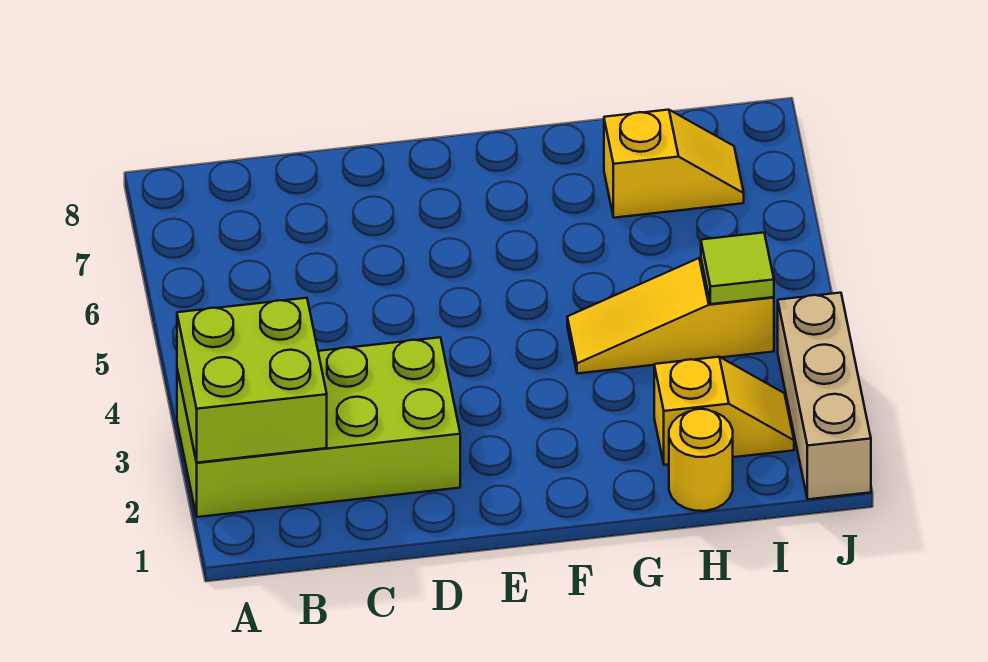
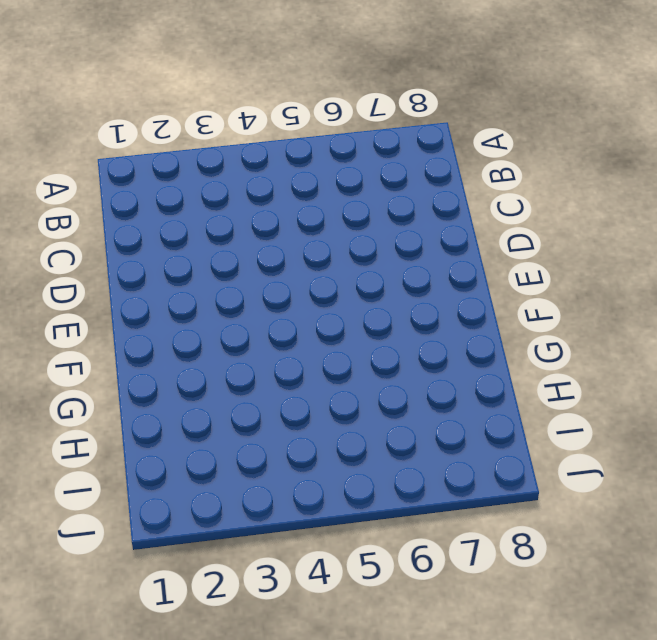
none -> lime brick A2:D3 level 1
none -> yellow slope G4:I4 level 1 top I

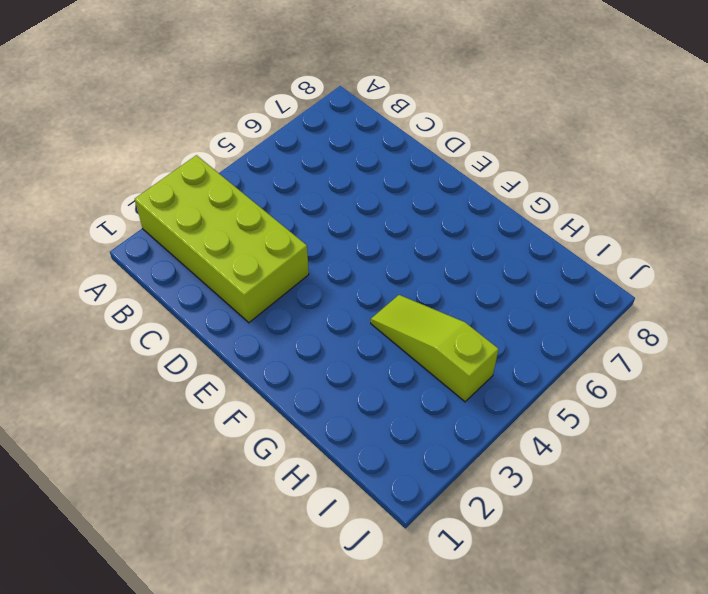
lime slope G4:I4 level 1 top I -> yellow slope G4:I4 level 1 top I
none -> yellow round brick H1 level 1
none -> yellow slope H2:I2 level 1 top H

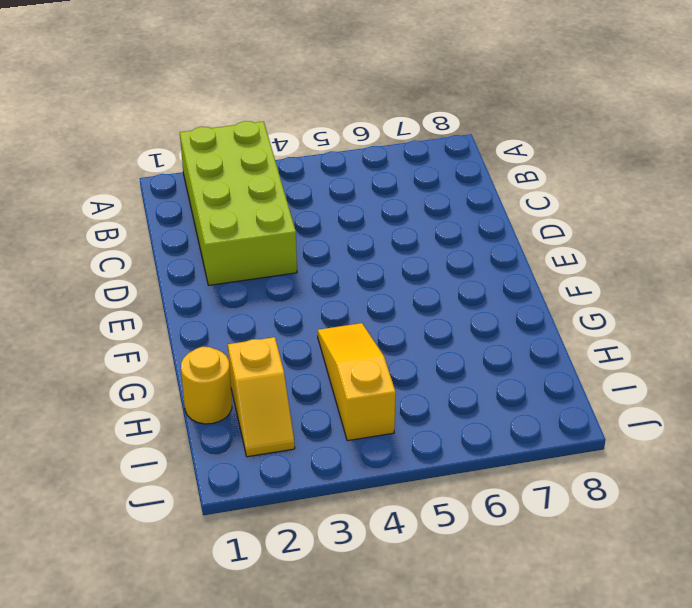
none -> yellow slope H7:I7 level 1 top H
none -> tan brick J1:J3 level 1

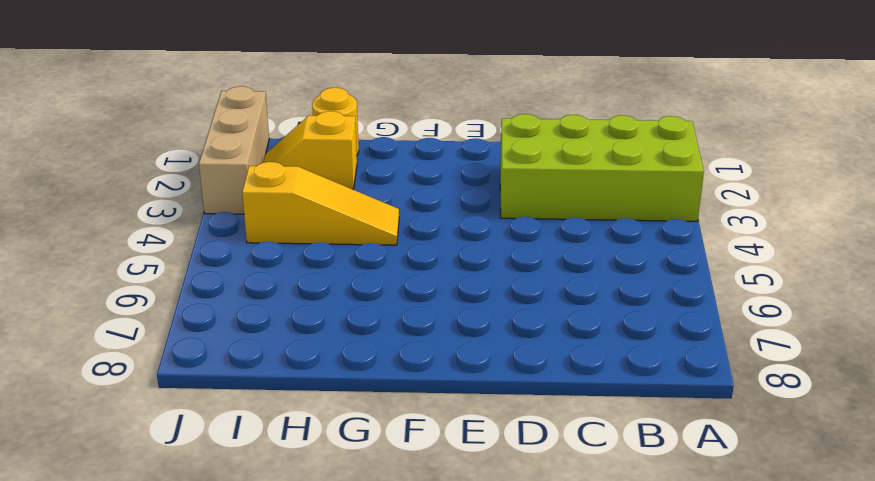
none -> yellow slope H7:I7 level 1 top H
none -> lime brick A2:B3 level 2

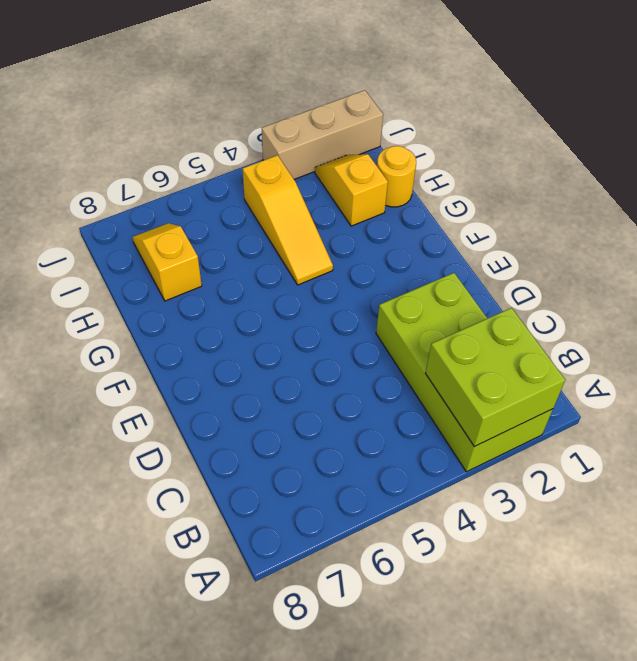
none -> lime tile I4 level 2

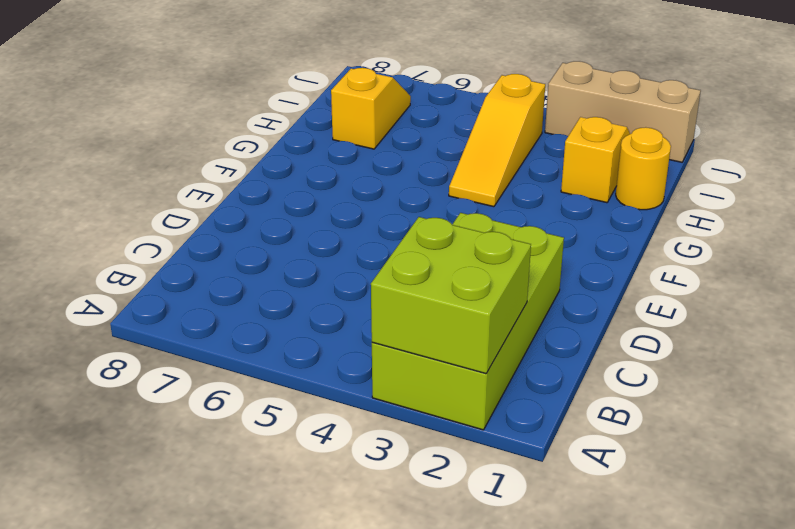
none -> lime tile I4 level 2

